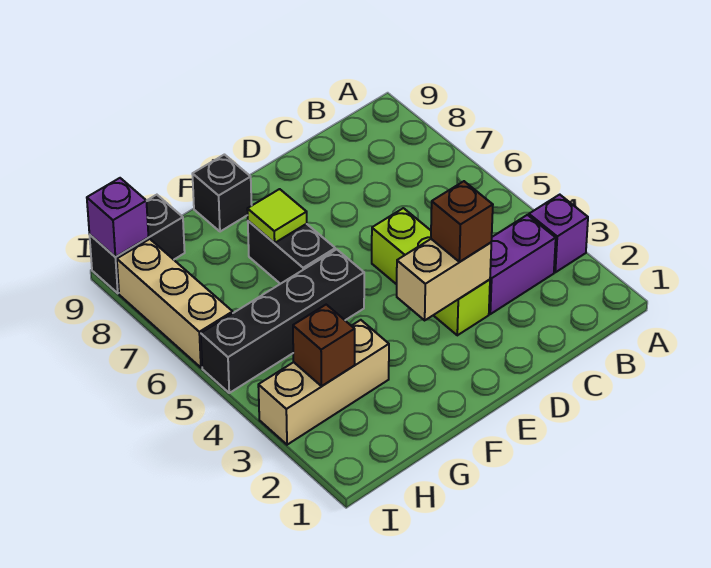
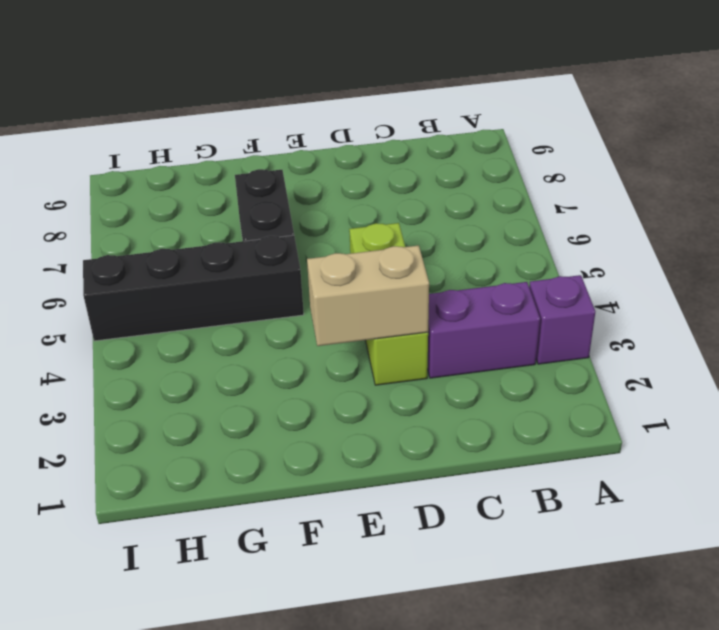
none -> black brick F9 level 1
none -> tan brick G3:I3 level 1
none -> black brick H9:I9 level 1

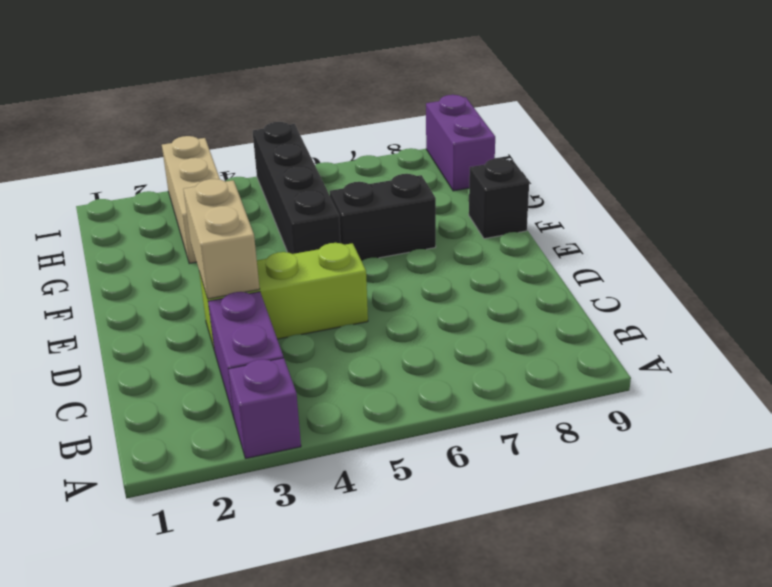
purple brick H9:I9 level 1 -> black brick H9:I9 level 1
none -> tan brick I6:I8 level 1
none -> lime tile F7 level 2
none -> brown brick H3 level 2

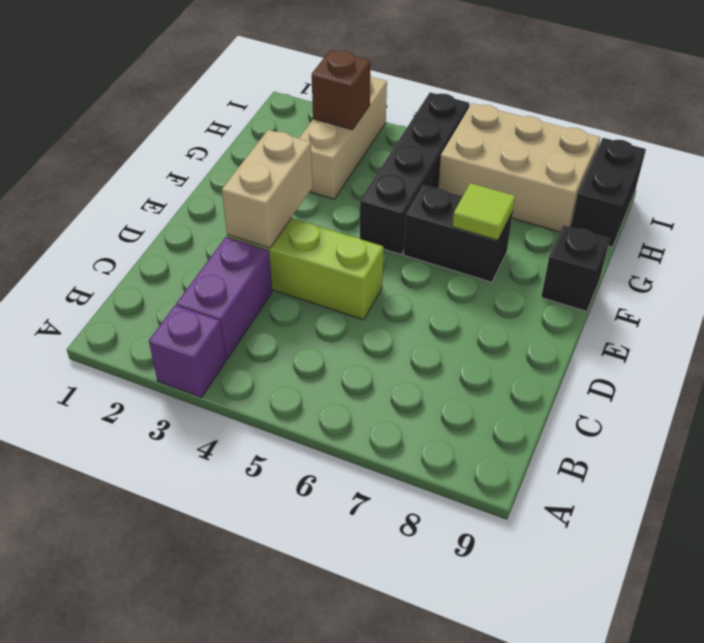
tan brick H6:I8 level 1 -> tan brick I6:I8 level 1
none -> purple brick I9 level 2
none -> brown brick D3 level 3

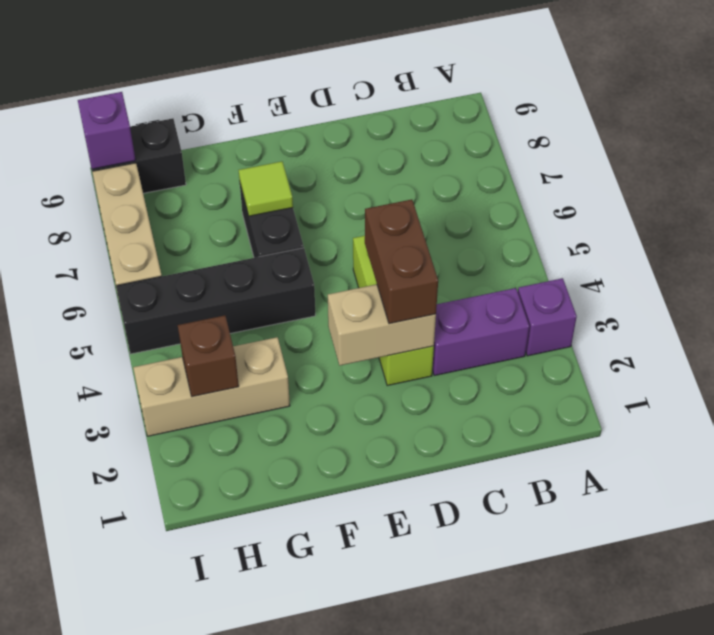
brown brick D3:D4 level 3 -> brown brick D3 level 3
none -> black brick F9 level 1

